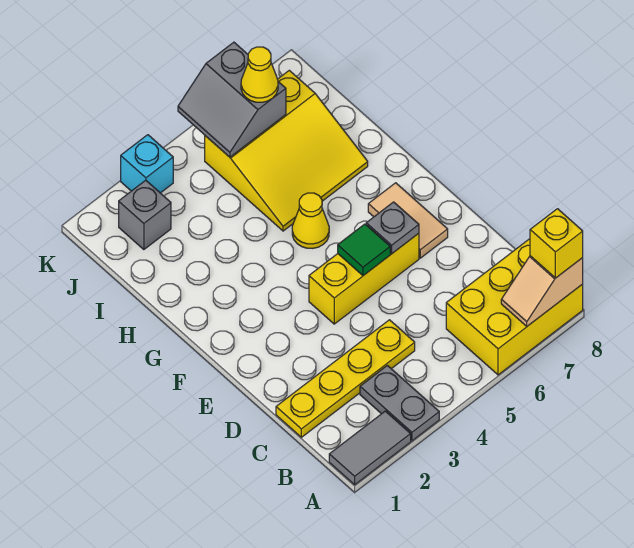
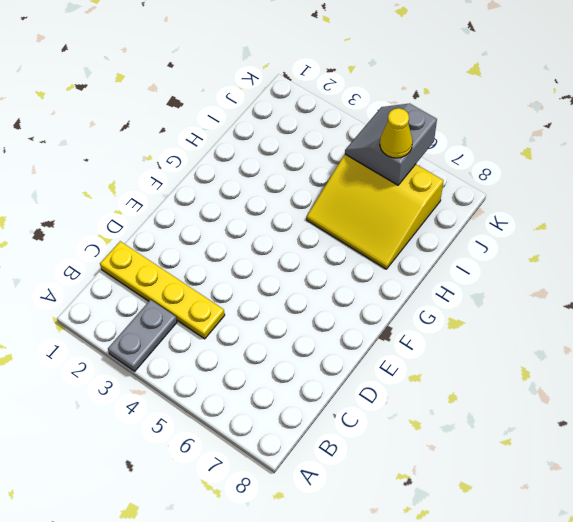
none -> grey tile A1:A2 level 1
none -> yellow brick A6:B8 level 1
none -> yellow brick E4:E6 level 1

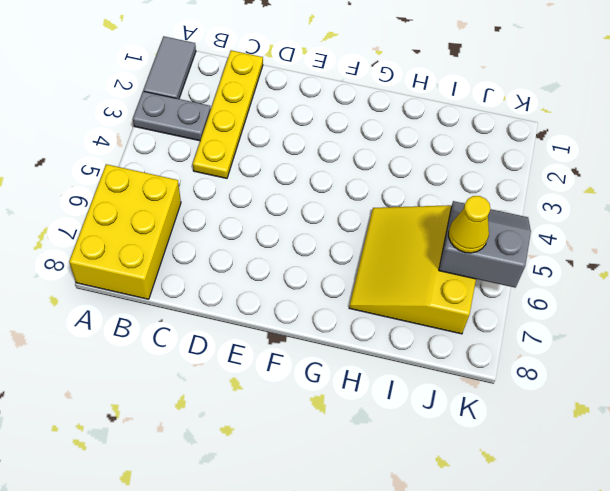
none -> yellow brick E4:E6 level 1
none -> tan tile E7:F7 level 1
none -> yellow cone G5 level 1

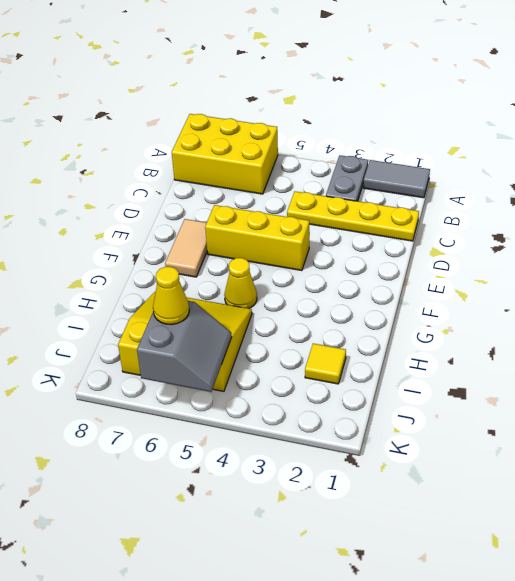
yellow tile I2 level 1 -> none
none -> grey brick J2 level 1
none -> cyan brick K3 level 1
none -> tan slope A7:A8 level 2 top 8

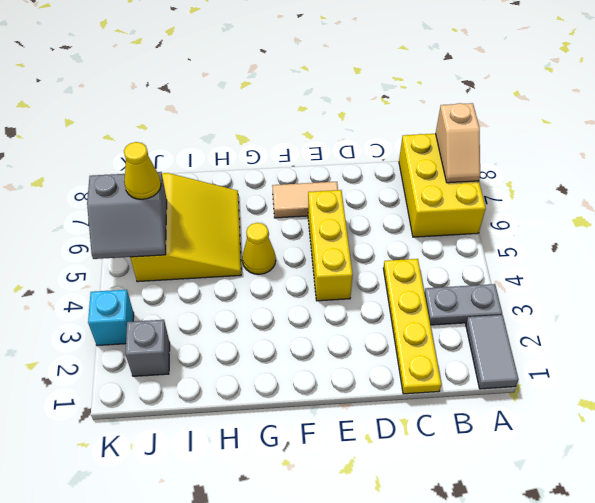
none -> green tile E5 level 2
none -> grey plate E6 level 2
none -> yellow brick A8 level 3

